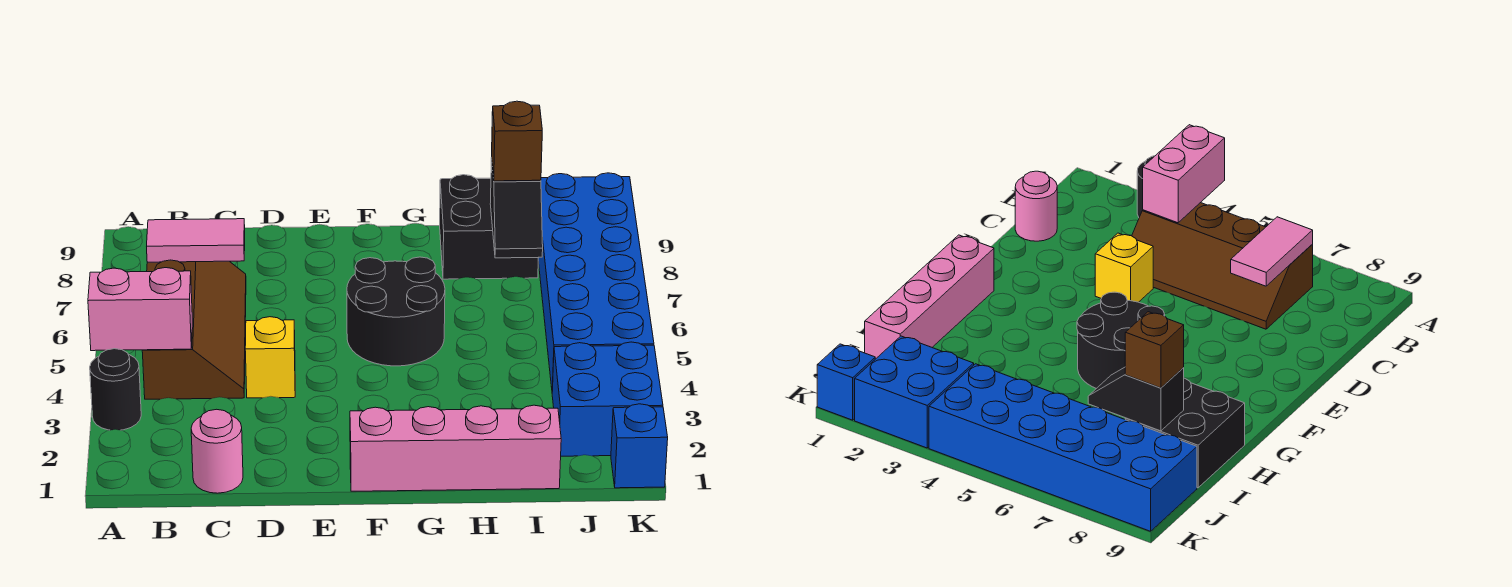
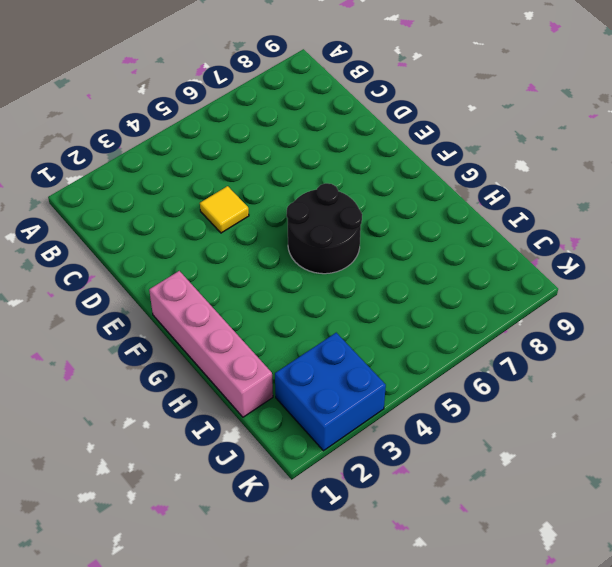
yellow tile D4 level 1 -> yellow brick D4 level 1
none -> black round brick A3 level 1
none -> brown slope B4:C7 level 1 top B
none -> pink round brick C1 level 1

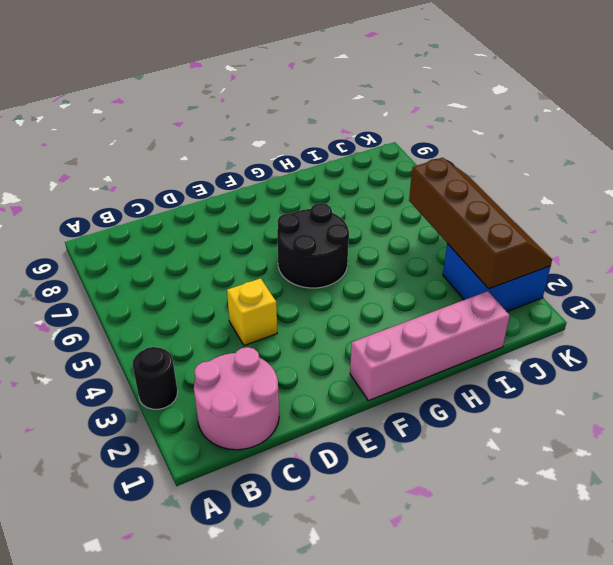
pink round brick B1:C2 level 1 -> pink round brick C1 level 1
brown slope J2:K5 level 2 top J -> brown slope B4:C7 level 1 top B
none -> black brick H8:I9 level 1
none -> blue brick J4:K9 level 1
none -> blue brick K1 level 1

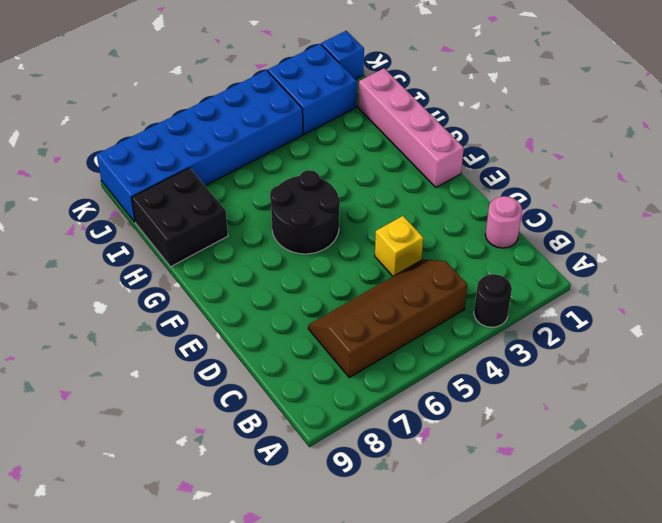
none -> pink brick A4:B4 level 2
none -> pink tile B7:C7 level 2
none -> black slope I7:I8 level 2 top 8

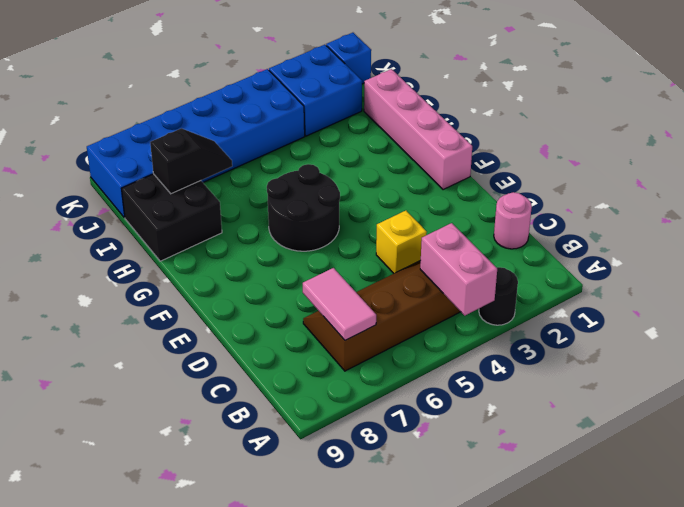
none -> brown brick I8 level 3

